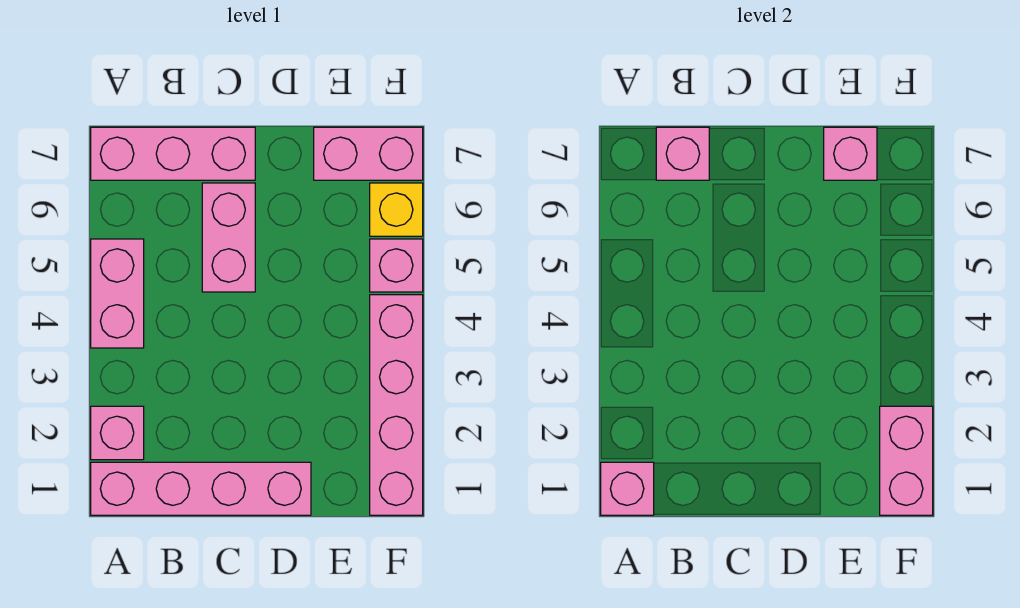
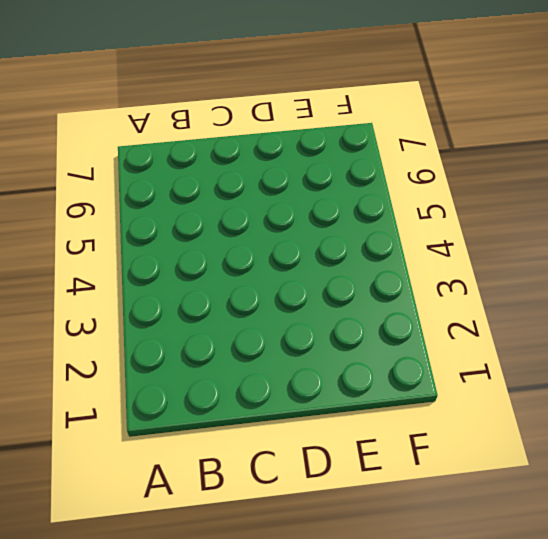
none -> pink brick A1:D1 level 1
none -> pink brick A2 level 1
none -> pink brick A4:A5 level 1

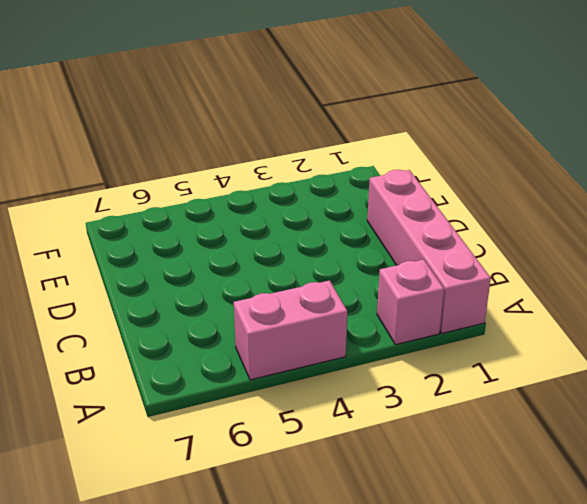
none -> pink brick A7:C7 level 1
none -> pink brick C5:C6 level 1
none -> pink brick E7:F7 level 1

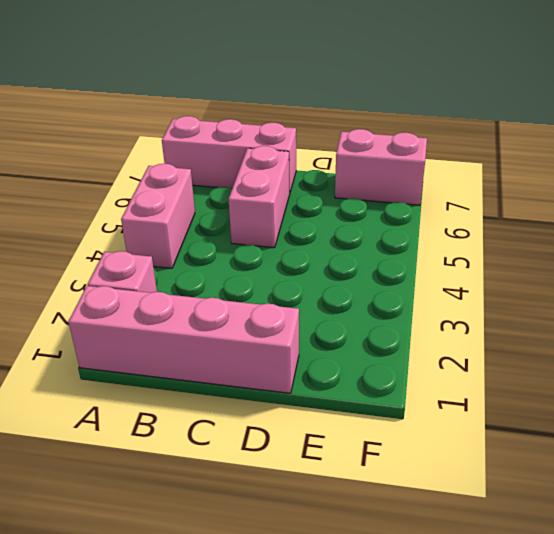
none -> pink brick F1:F4 level 1
none -> pink brick F5 level 1
none -> yellow brick F6 level 1

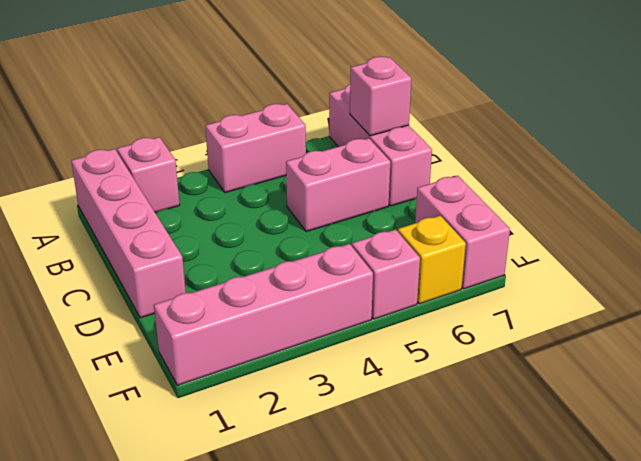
none -> pink brick A1 level 2
none -> pink brick E7 level 2
none -> pink brick F1:F2 level 2

